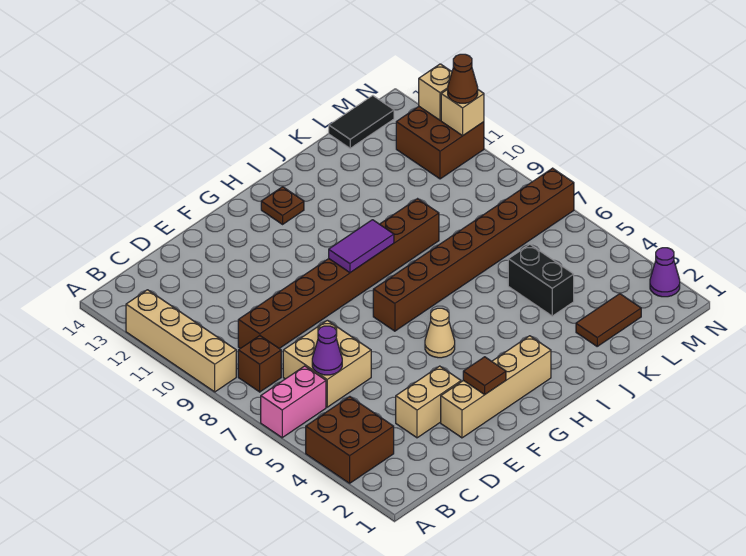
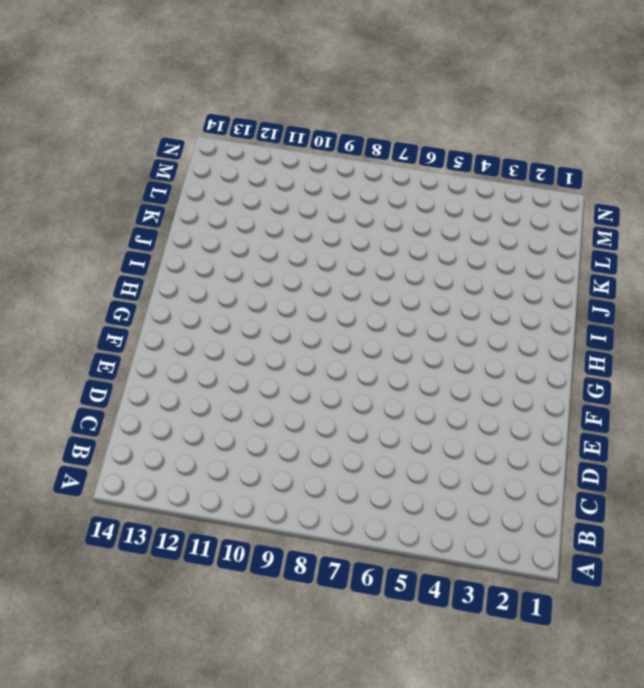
none -> brown brick A3:B4 level 1
none -> pink brick A6:B6 level 1
none -> tan brick A9:A12 level 1

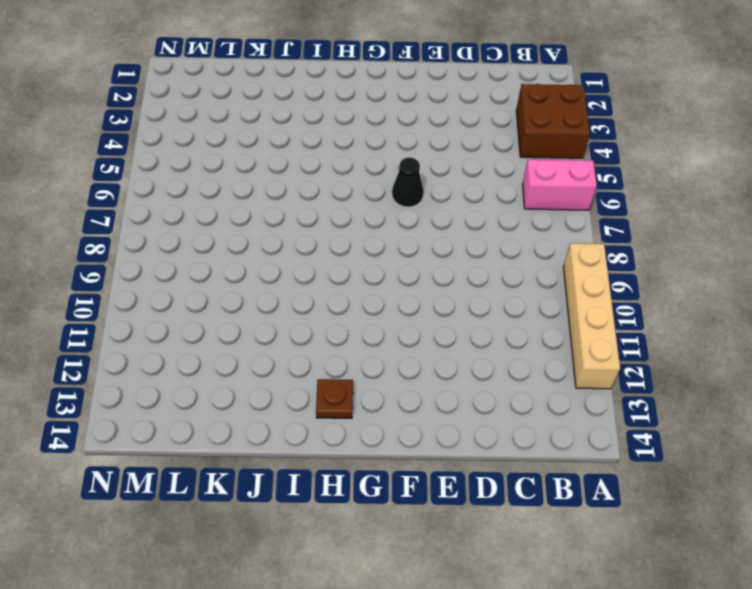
black cone F6 level 1 -> none
none -> brown brick B8 level 1
none -> tan brick C6:D7 level 1
none -> brown brick C9:J9 level 1

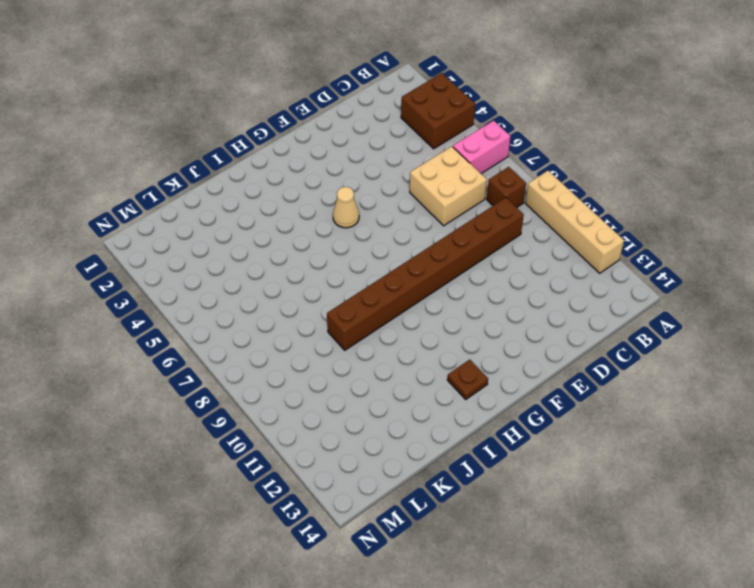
none -> tan brick D3:E3 level 1
none -> tan brick E2:H2 level 1
none -> brown brick G7:N7 level 1

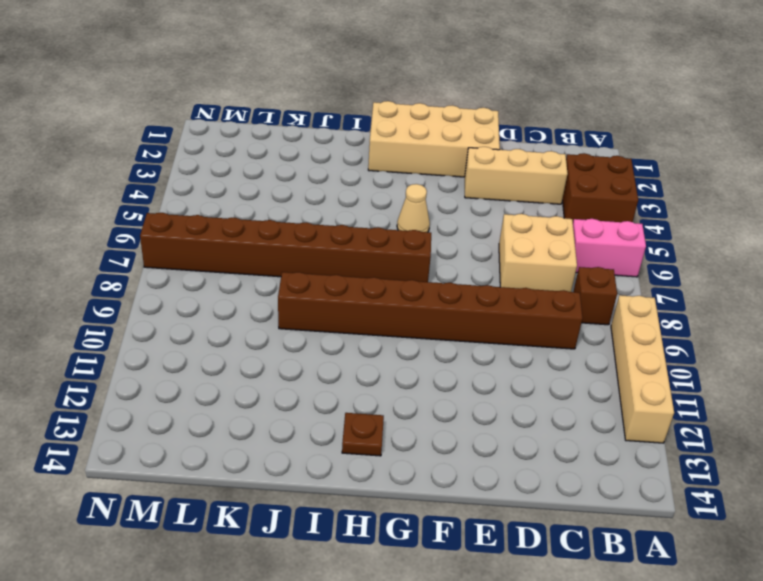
tan brick C3:E3 level 1 -> tan brick D3:E3 level 1
tan brick E1:H2 level 1 -> tan brick E2:H2 level 1
none -> brown tile K2:L2 level 1
none -> black brick K4:K5 level 1
none -> black tile L14:M14 level 1

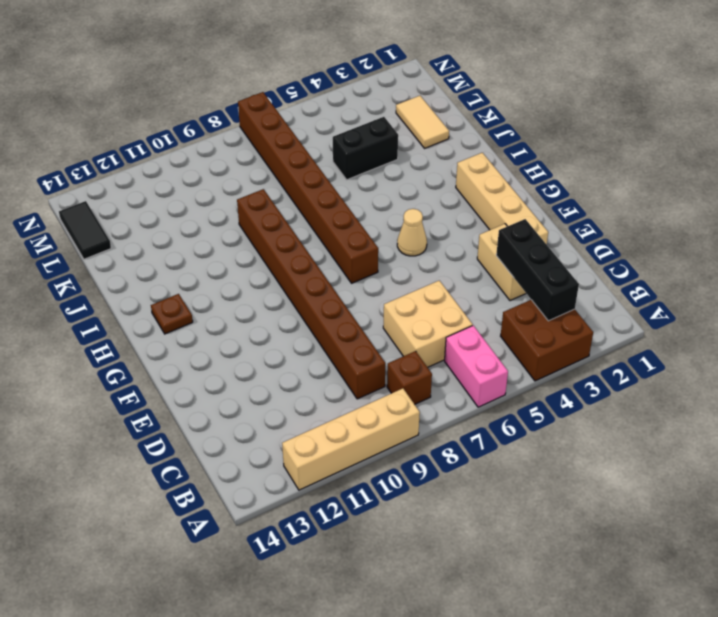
black brick B3:D3 level 2 -> none
tan tile K2:L2 level 1 -> brown tile K2:L2 level 1
none -> brown brick M11:N12 level 1
none -> purple cone N2 level 1
none -> purple cone C6 level 2

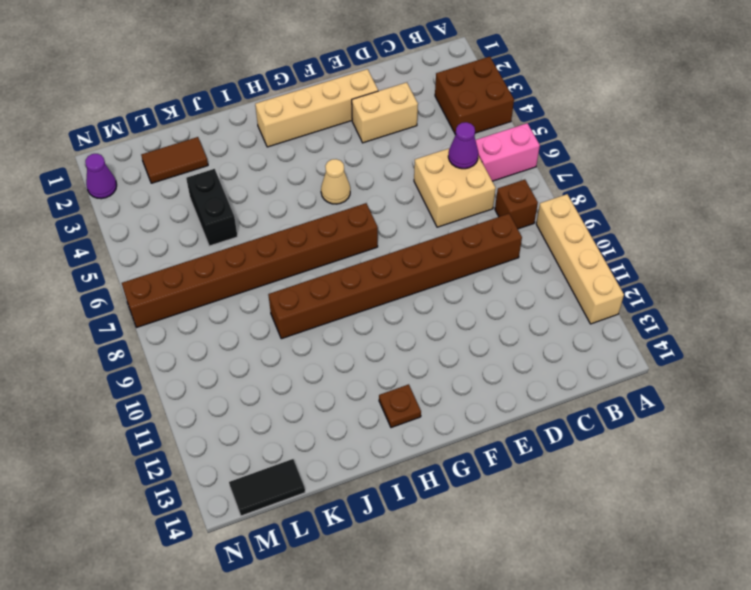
none -> brown brick M11:N12 level 1
none -> brown tile F2 level 2
none -> purple tile G9:H9 level 2

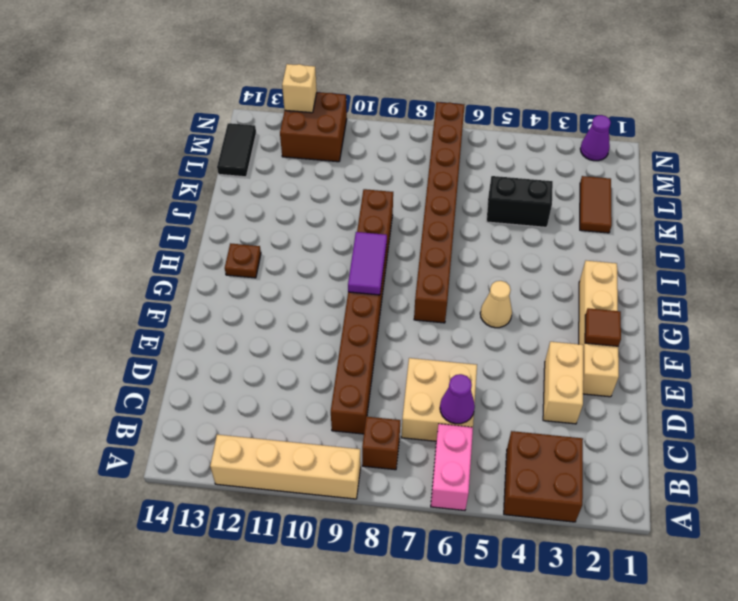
none -> tan brick N11 level 2
none -> brown cone N11 level 3

